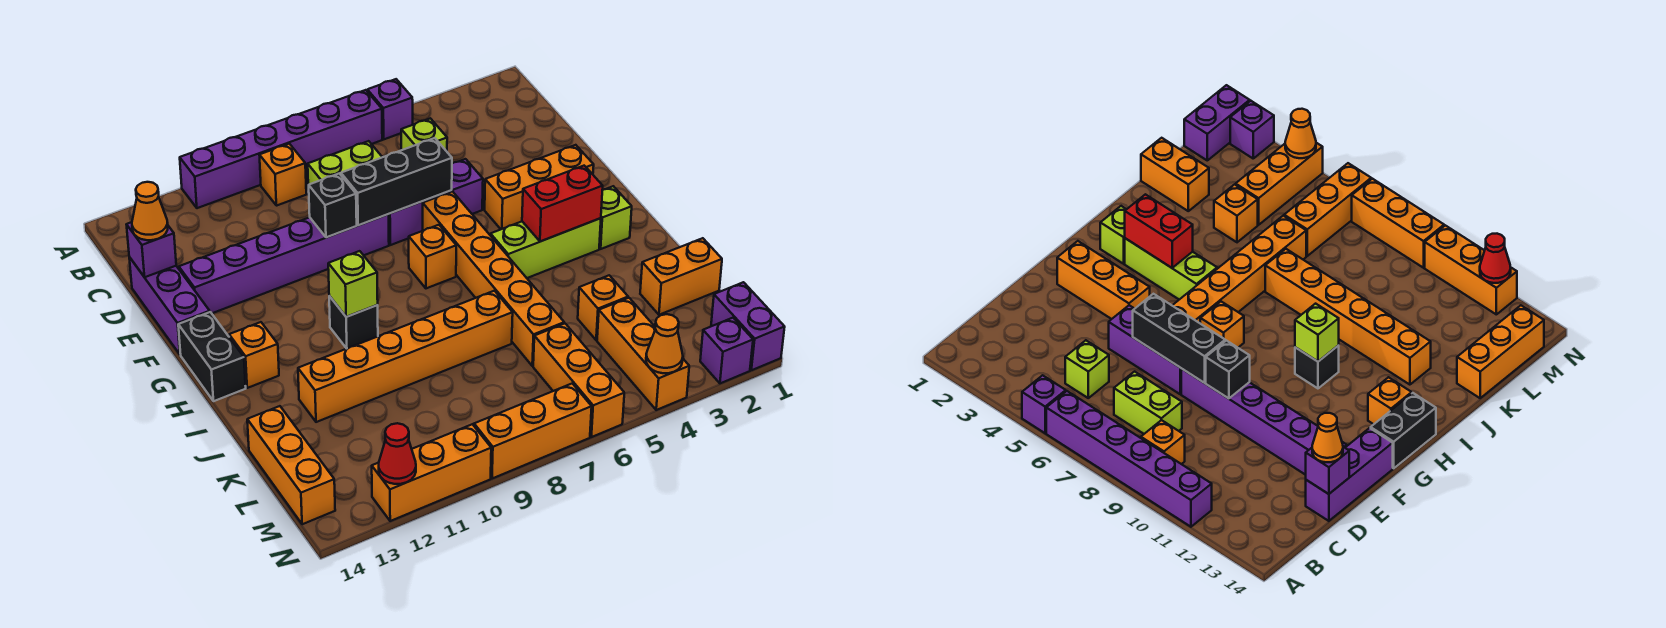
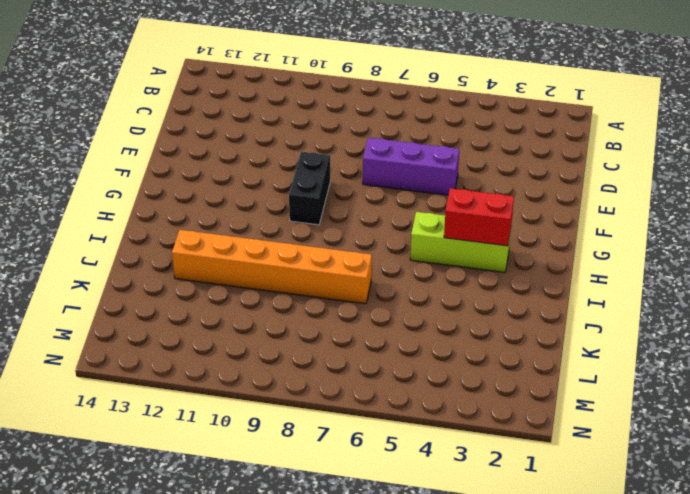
black brick F9:G9 level 1 -> black brick G14:H14 level 1
none -> purple brick A5 level 1
none -> purple brick A6:A11 level 1
none -> orange brick B9 level 1
none -> lime brick C5 level 1

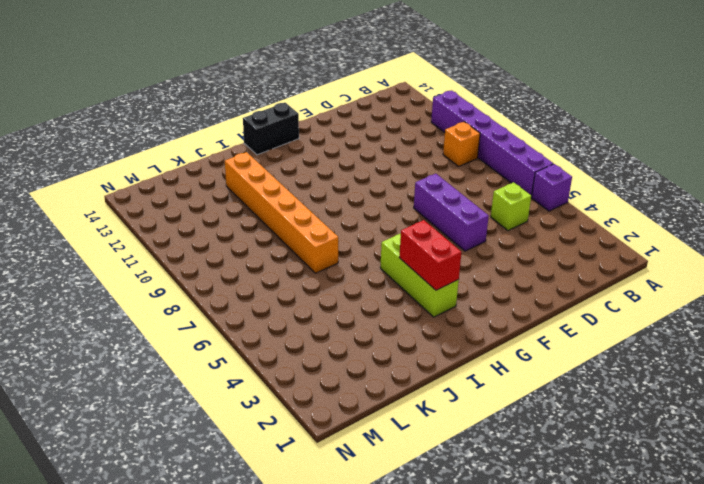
none -> lime brick C7:C8 level 1
none -> purple brick D14:F14 level 1
none -> purple brick E8:E13 level 1
none -> orange brick F2:F4 level 1

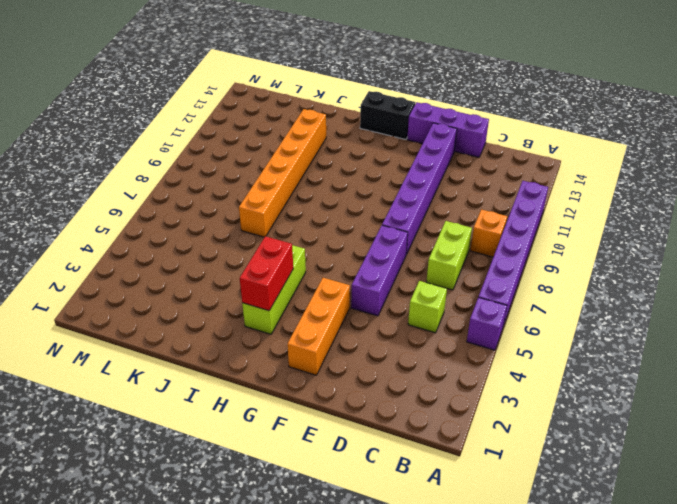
none -> orange brick F6:K6 level 1
none -> orange brick G7 level 1
none -> lime brick H2 level 1
none -> black brick H10 level 1

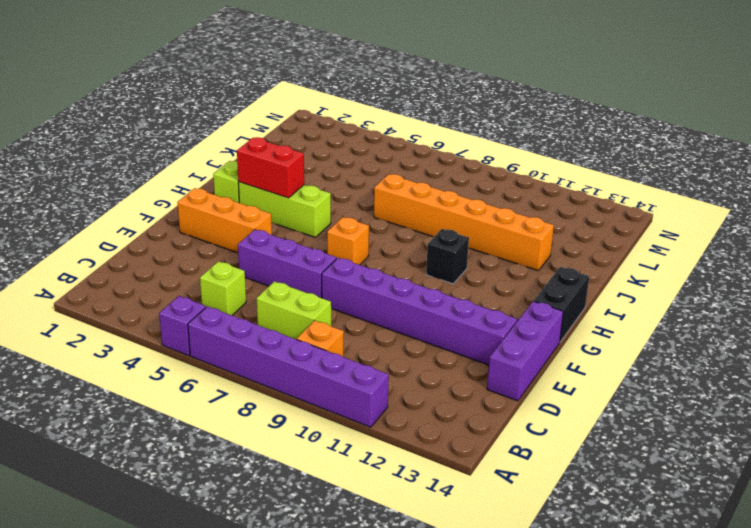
none -> orange brick F6:K6 level 1
none -> orange brick H13 level 1
none -> orange brick K1:K2 level 1
none -> orange brick K4 level 1

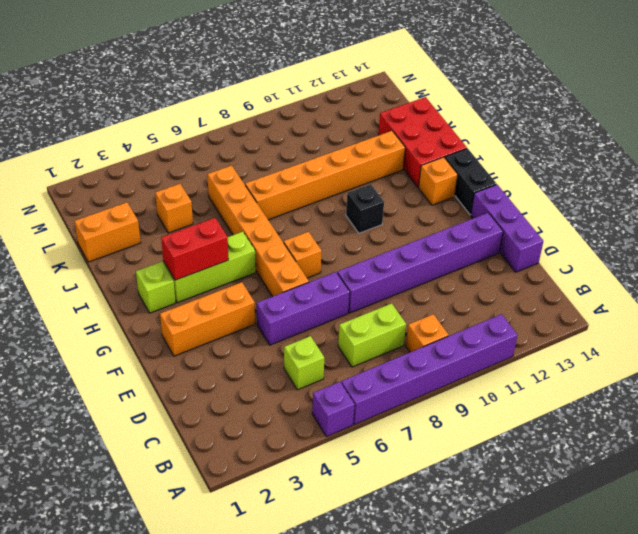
red brick I13:K14 level 1 -> orange brick K14:M14 level 1
none -> orange brick L4:N4 level 1
none -> orange brick L6:N6 level 1
none -> purple brick M1:N1 level 1
none -> purple brick N2 level 1

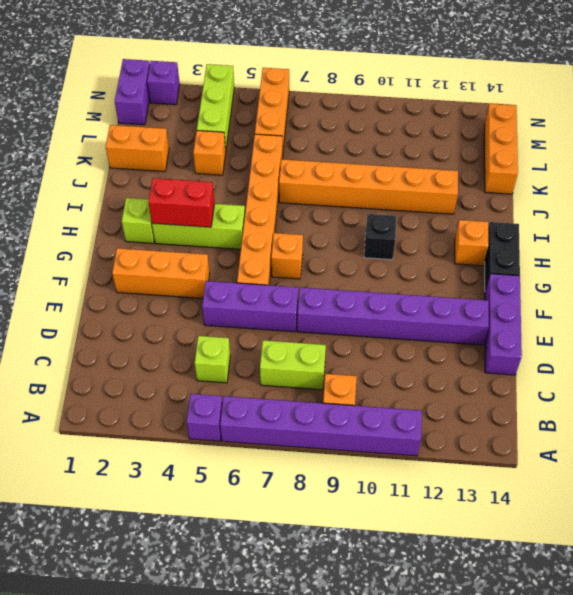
lime brick L4:N4 level 1 -> orange brick L4:N4 level 1
none -> orange brick N7:N9 level 1
none -> orange brick N10:N12 level 1
none -> purple brick D14 level 2
none -> black brick E6:E8 level 2

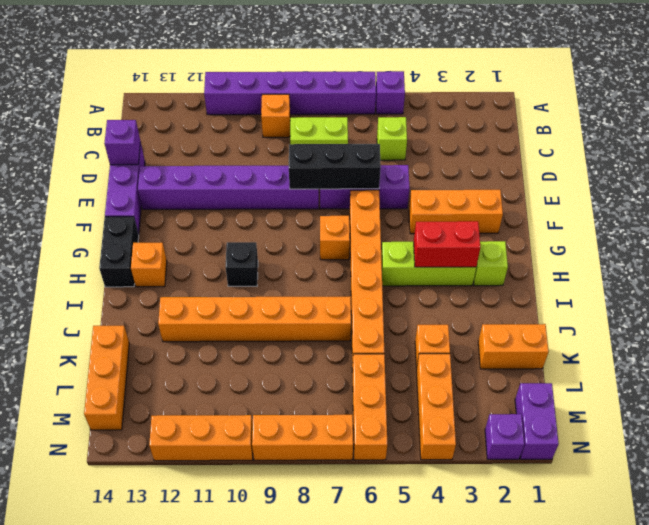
none -> black brick E9 level 2
none -> lime brick H10 level 2
none -> orange cone N4 level 2
none -> red cone N12 level 2

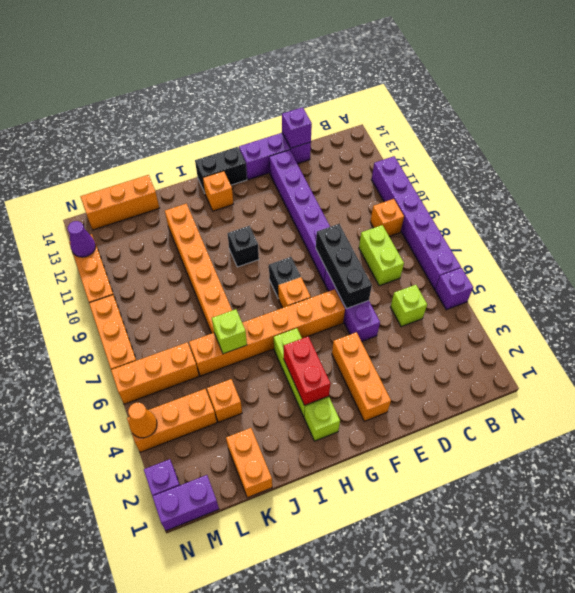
black brick G8 level 1 -> black brick E9 level 2
lime brick J6 level 2 -> lime brick H10 level 2
purple cone N12 level 2 -> red cone N12 level 2
none -> orange cone D14 level 3

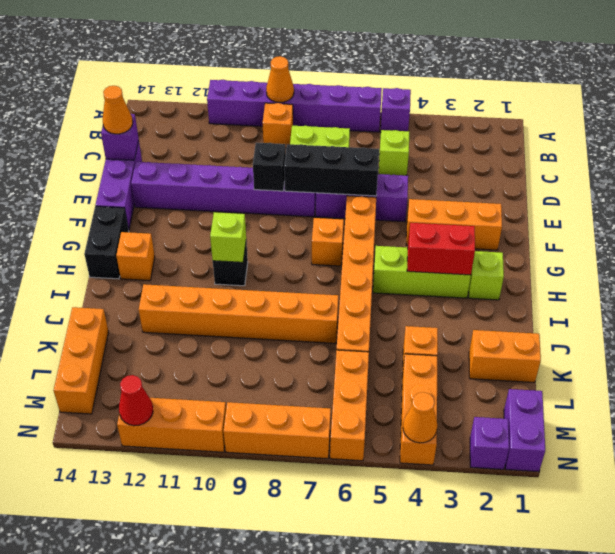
orange cone A9 level 2 -> none

